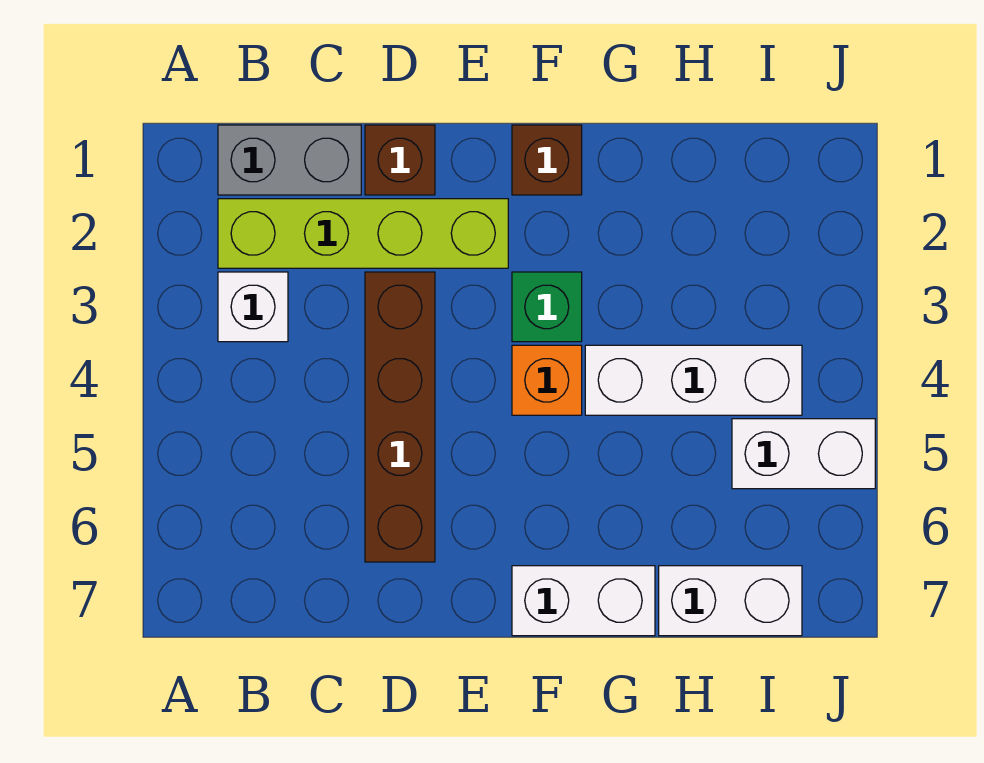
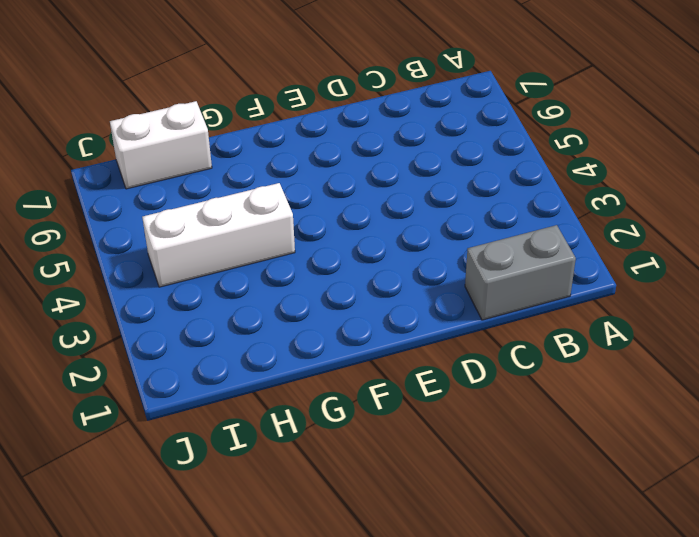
none -> lime brick B2:E2 level 1
none -> white brick B3 level 1
none -> brown brick D1 level 1

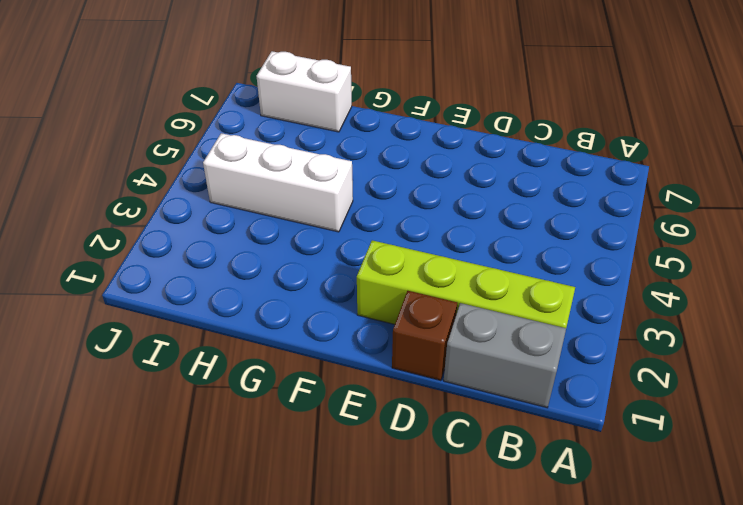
none -> white brick B3 level 1
none -> brown brick D3:D6 level 1
none -> brown brick F1 level 1

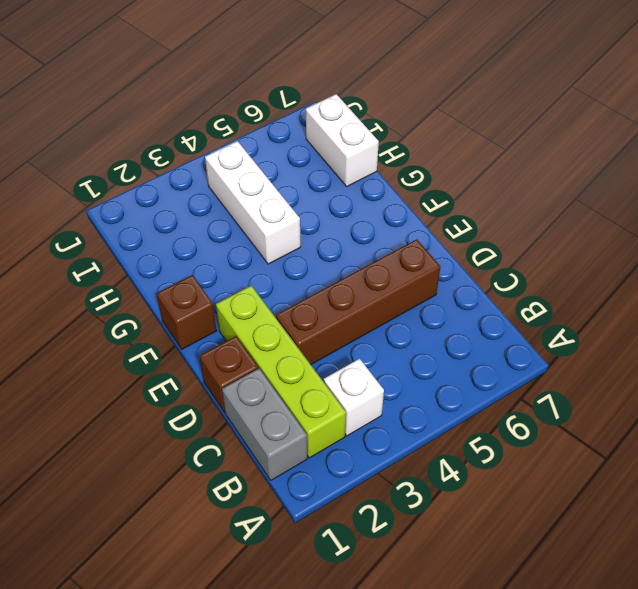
none -> green brick F3 level 1
none -> orange brick F4 level 1
none -> white brick F7:G7 level 1

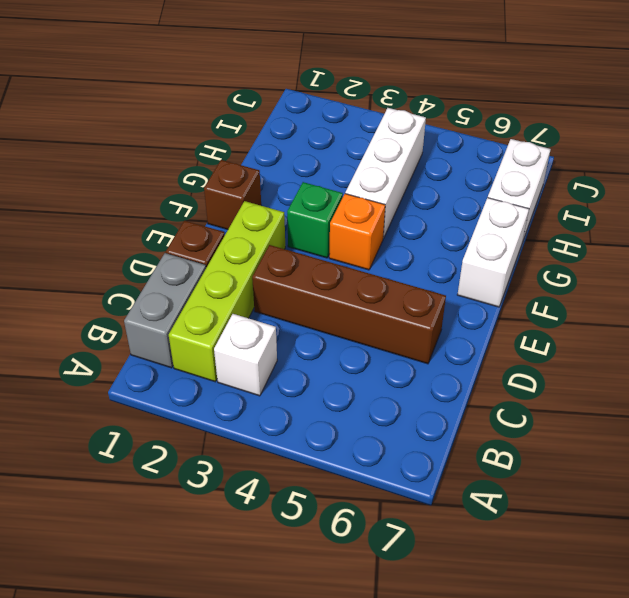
none -> white brick I5:J5 level 1

